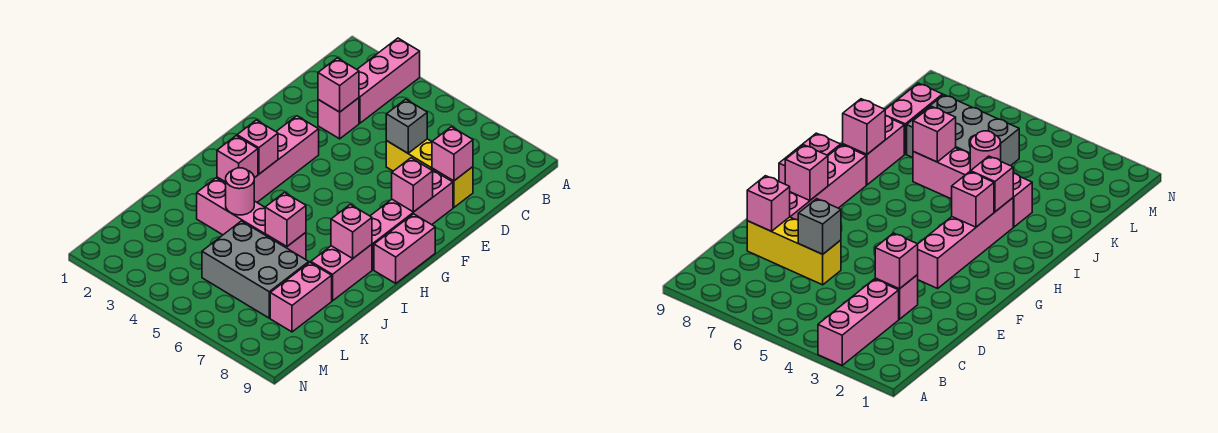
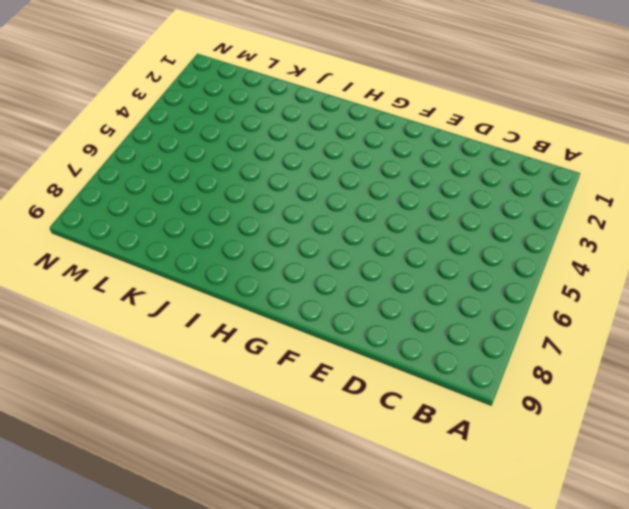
none -> pink brick A3:C3 level 1
none -> pink brick D3 level 1
none -> yellow brick D6:D8 level 1

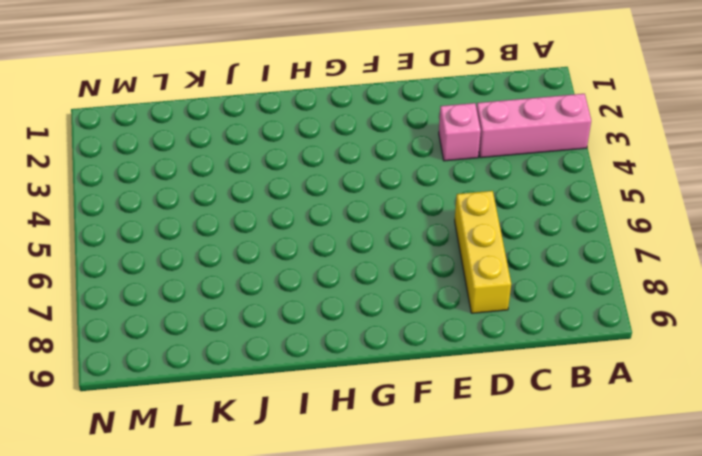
none -> pink brick E8:H8 level 1
none -> pink brick F3:I3 level 1
none -> pink brick G9:H9 level 1

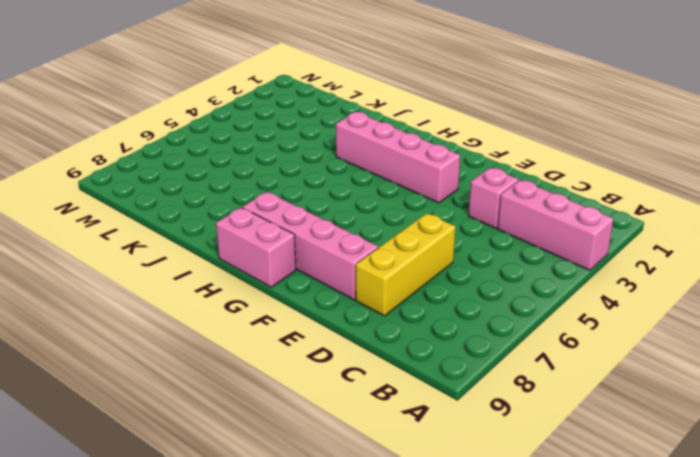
none -> pink brick I8:J8 level 1
none -> pink brick J3:J6 level 1
none -> grey brick K5:L7 level 1

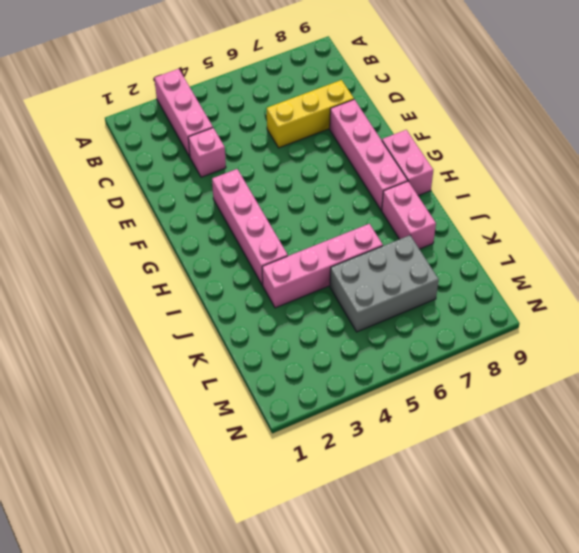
none -> pink brick K8:L8 level 1
none -> pink brick D3 level 2
none -> grey brick D6 level 2

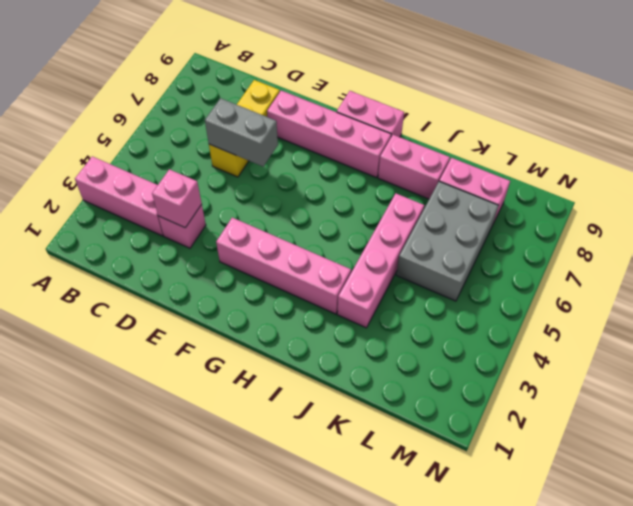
grey brick D6:E6 level 2 -> grey brick D6 level 2
none -> pink brick D8 level 2
none -> pink brick F8 level 2
none -> pink brick H3 level 2

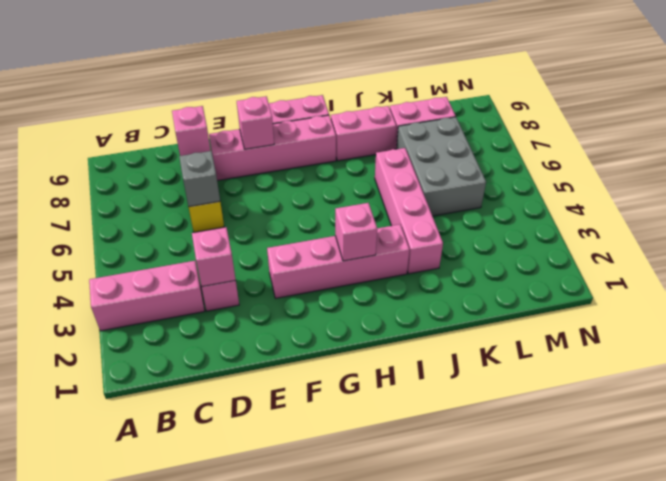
none -> pink brick I3 level 2
none -> pink brick I8 level 2
none -> pink round brick J4 level 2

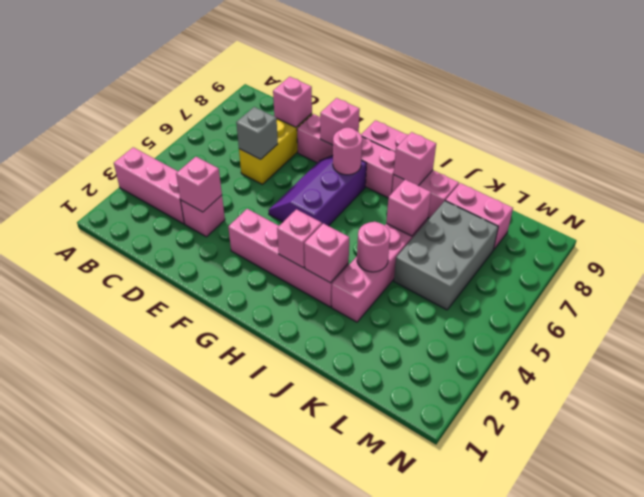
purple slope F5:G7 level 1 top G -> none
pink round brick G7 level 2 -> none

